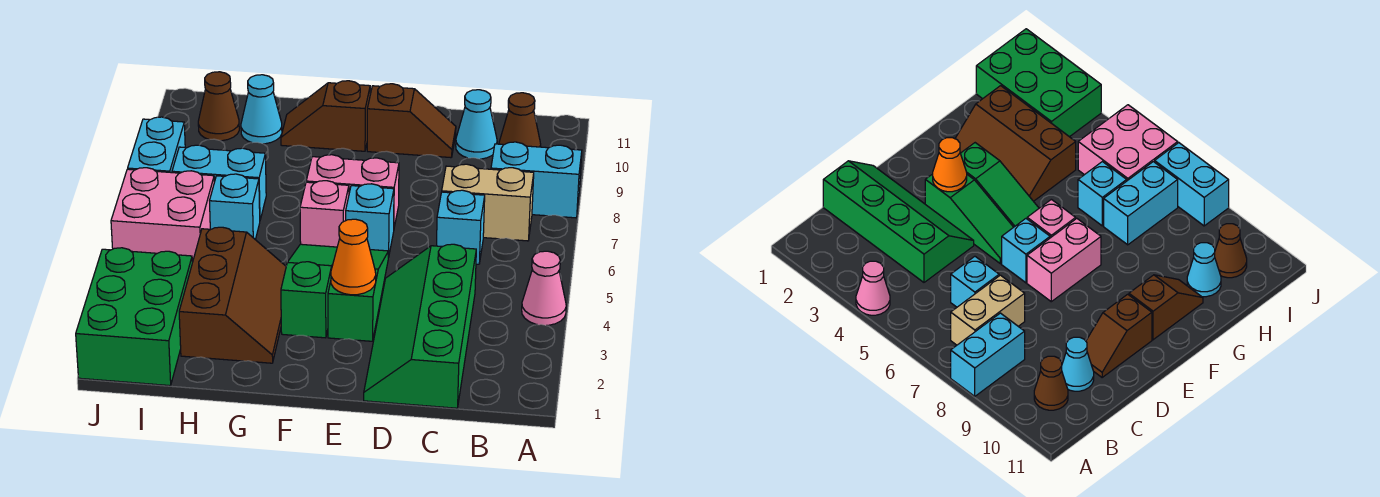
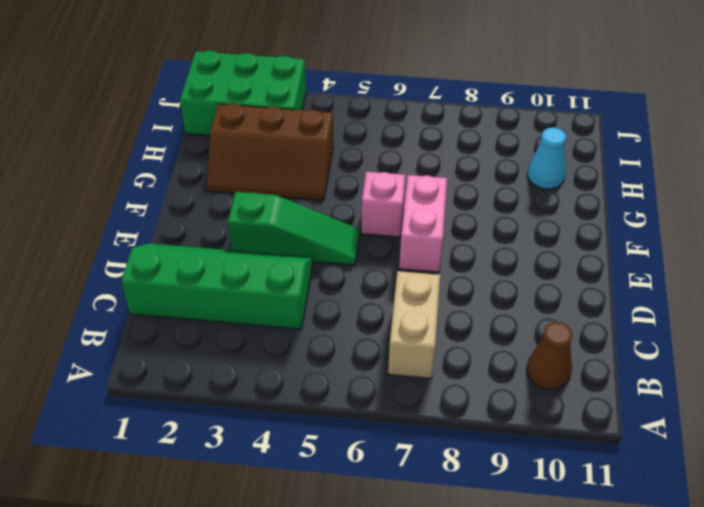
none -> pink cone A4 level 1
none -> cyan brick A8:B8 level 1
none -> cyan brick C6 level 1

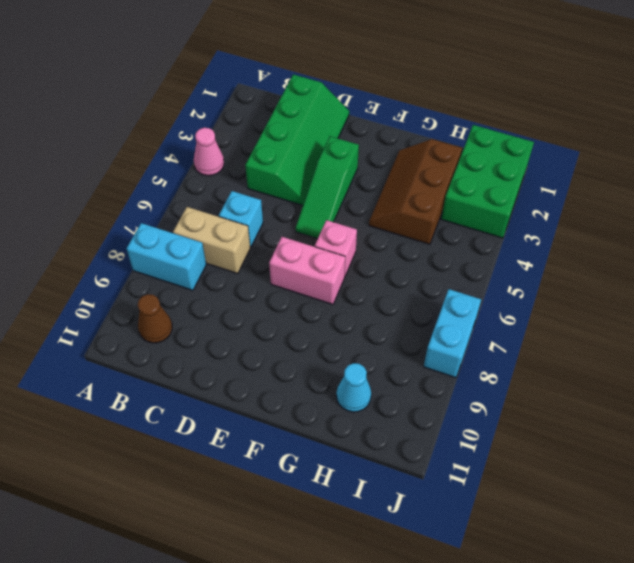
none -> cyan cone C10 level 1
none -> brown slope D10:E10 level 1 top E
none -> cyan brick E6 level 1

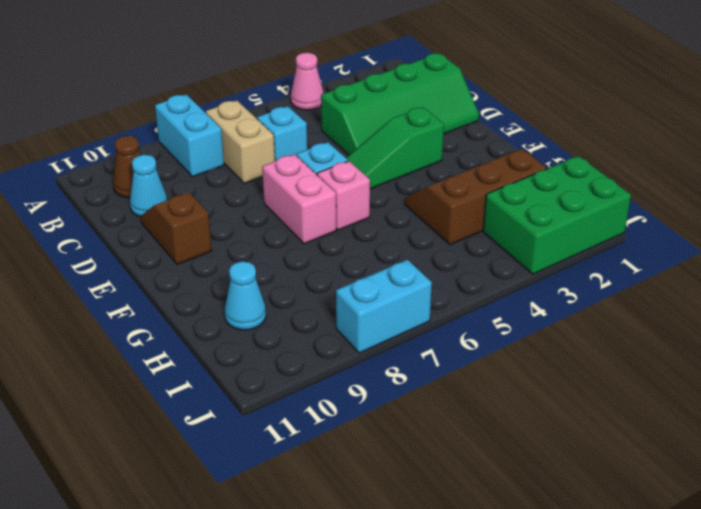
none -> green slope F3:F5 level 1 top 3
none -> brown slope F10:G10 level 1 top F
none -> cyan brick H6 level 1

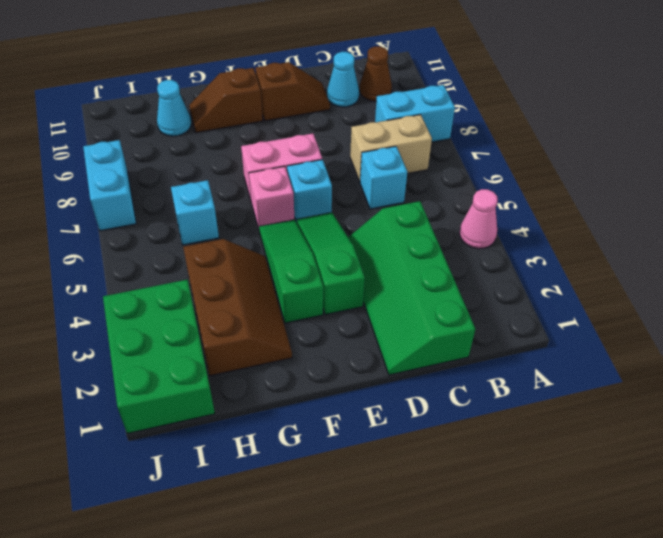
none -> cyan brick H7:I7 level 1
none -> pink brick I5:J6 level 1
none -> brown cone I10 level 1

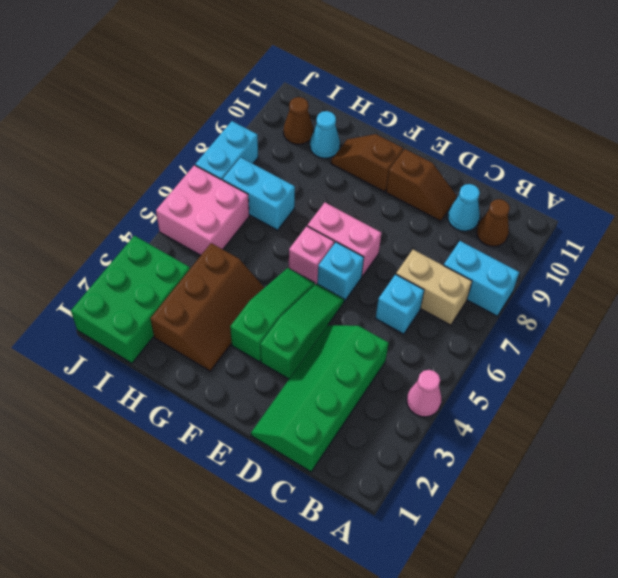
none -> cyan brick H6 level 1
none -> orange cone E3 level 2

